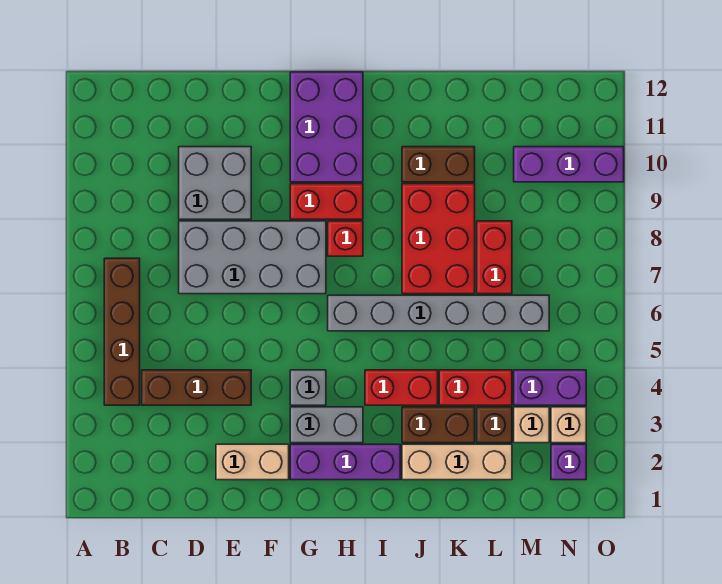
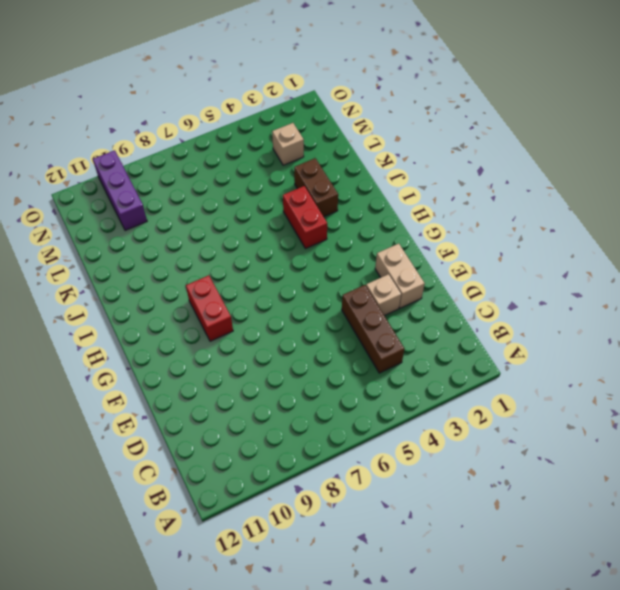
tan brick E3 level 1 -> tan brick N3 level 1
none -> brown brick B4:B7 level 1
none -> grey brick D7:G8 level 1
none -> grey brick D9:E10 level 1

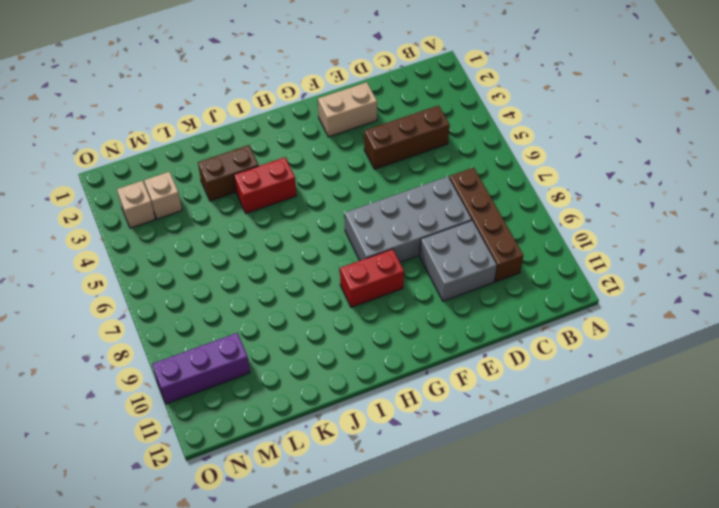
brown brick C7:C10 level 1 -> brown brick B4:B7 level 1
none -> purple brick G2:I2 level 1
none -> grey brick G3:H3 level 1
none -> grey brick G4 level 1

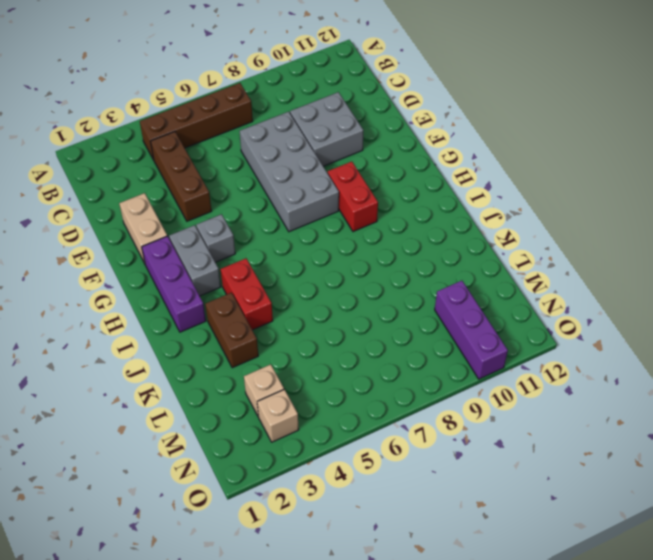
none -> purple brick G10:H12 level 1
none -> grey brick H6:M6 level 1
none -> red brick H8 level 1

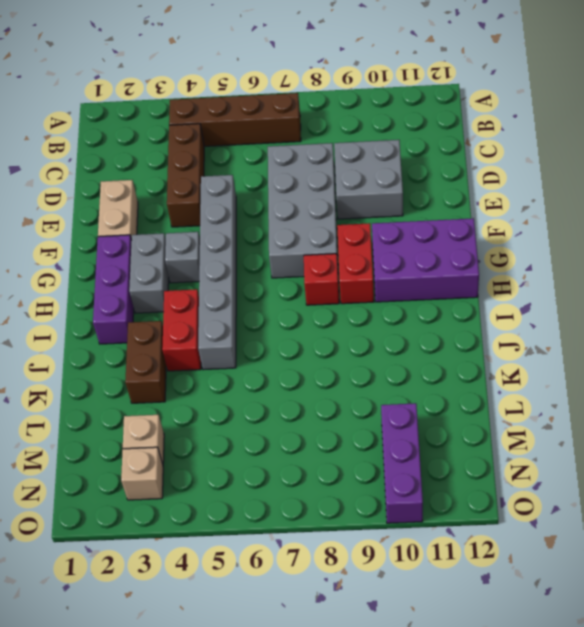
grey brick E5:J5 level 1 -> grey brick H6:M6 level 1
none -> tan brick J2:L2 level 1
none -> red brick J7:K9 level 1
none -> brown brick J10:K10 level 1

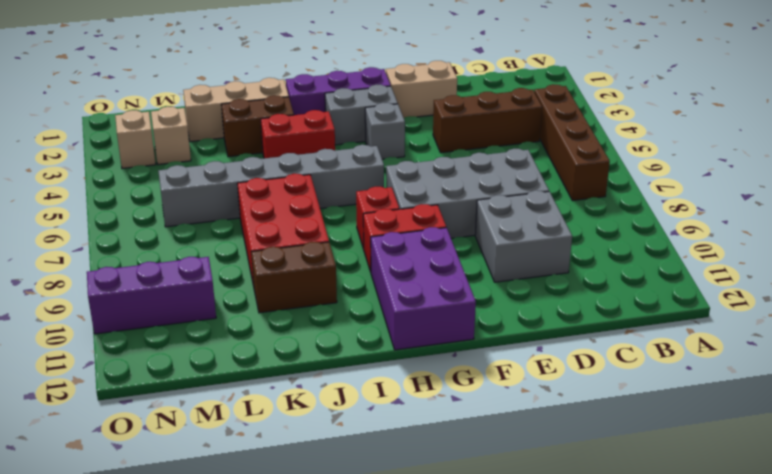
none -> red brick K4:L4 level 1
none -> brown brick L3 level 1
none -> red brick L7:L8 level 1

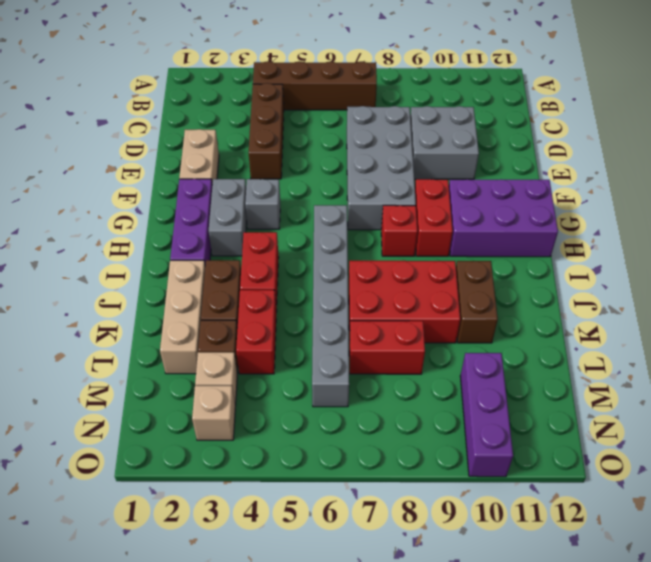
none -> purple brick M4:N4 level 1
none -> purple brick N2 level 1

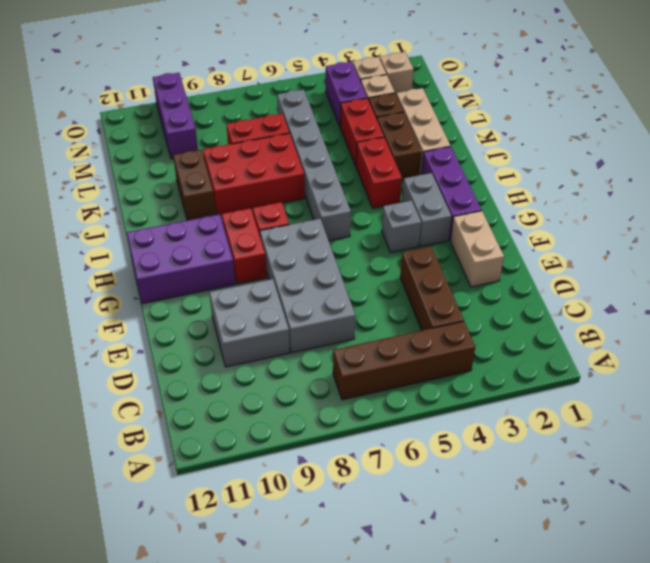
tan brick N2 level 1 -> purple brick N2 level 1

